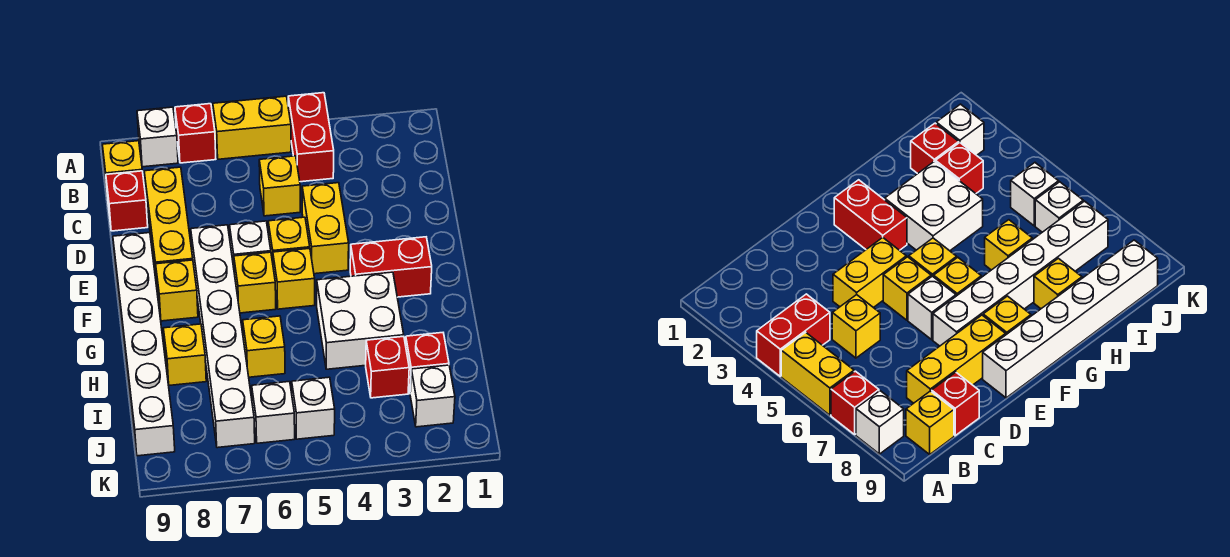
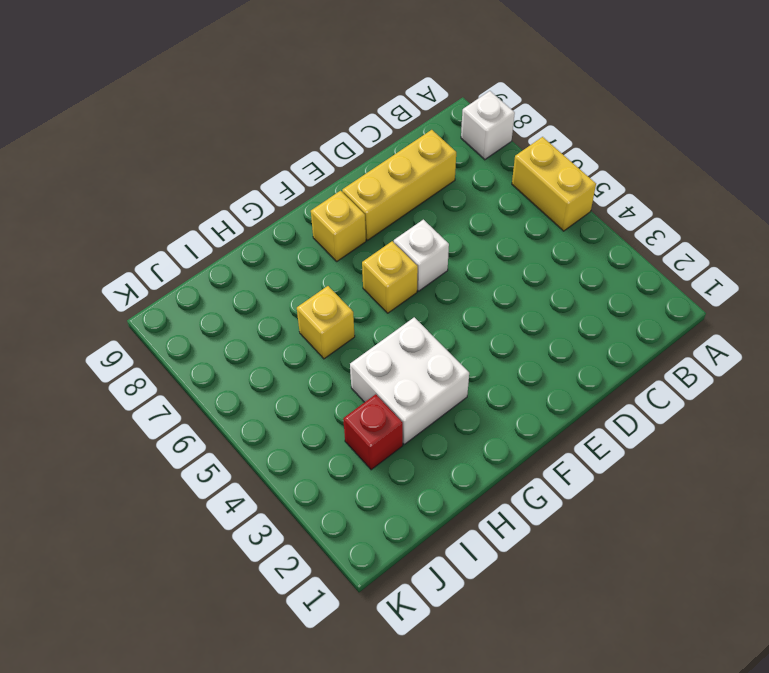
none -> red brick A4:B4 level 1
none -> red brick A7 level 1
none -> yellow brick B9 level 1

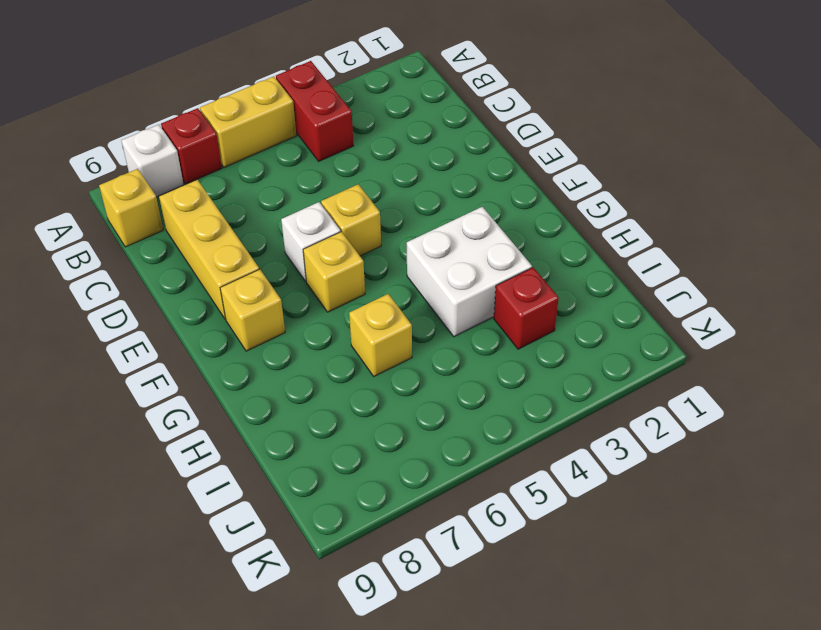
none -> yellow brick C5 level 1
none -> red brick C9 level 1
none -> yellow brick D4:E4 level 1

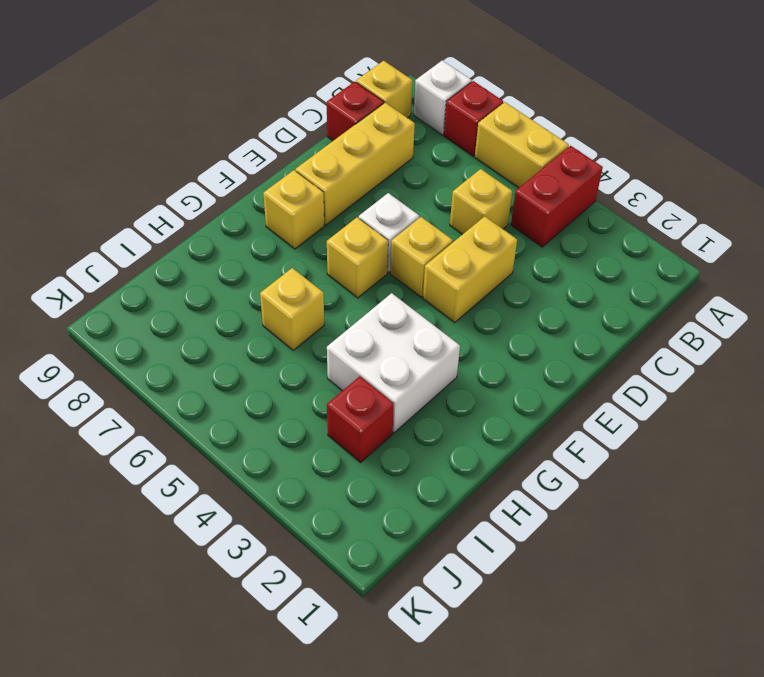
none -> white brick E7:J7 level 1
none -> white brick E9:J9 level 1
none -> red brick F2:F3 level 1

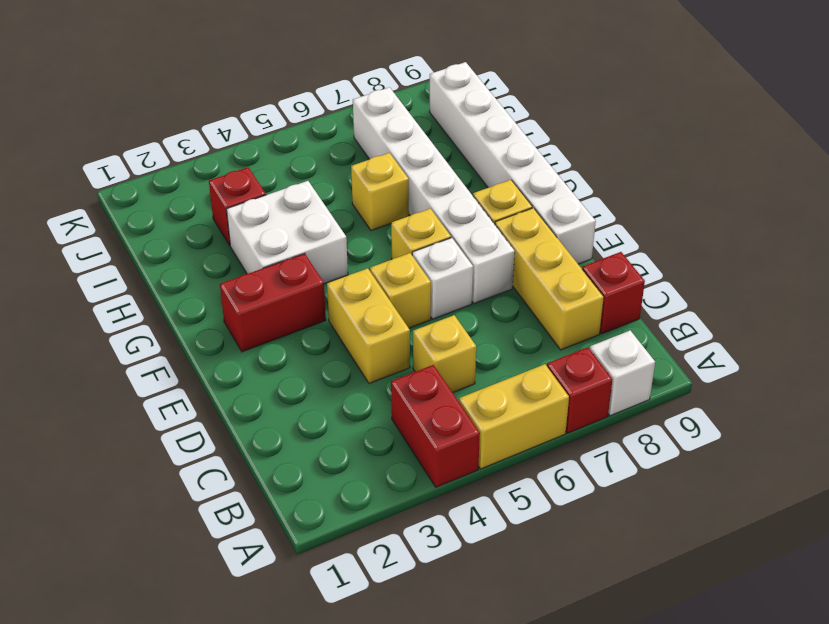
none -> yellow brick B9 level 1
none -> yellow brick F5 level 1
none -> yellow brick H8 level 1

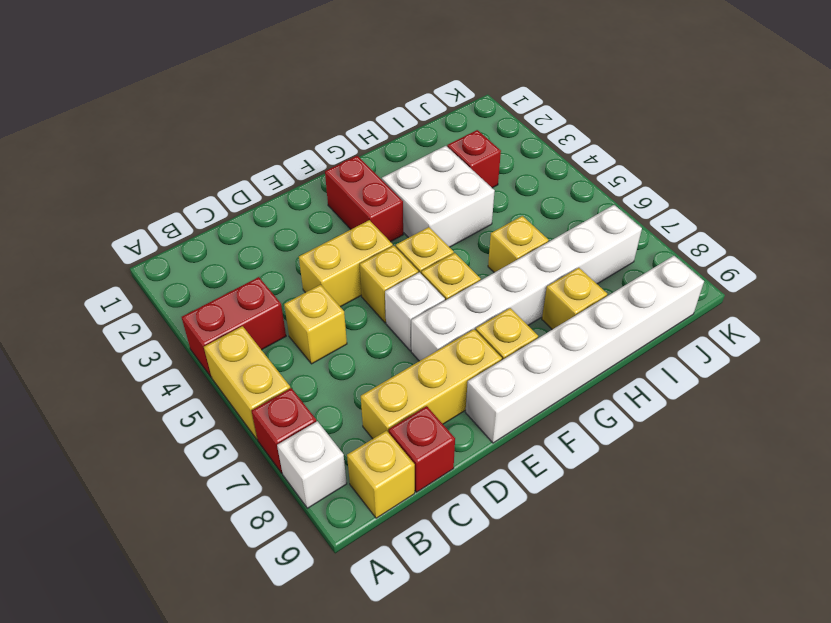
none -> red brick I2 level 1
none -> white brick J2 level 1
none -> white brick J5 level 1

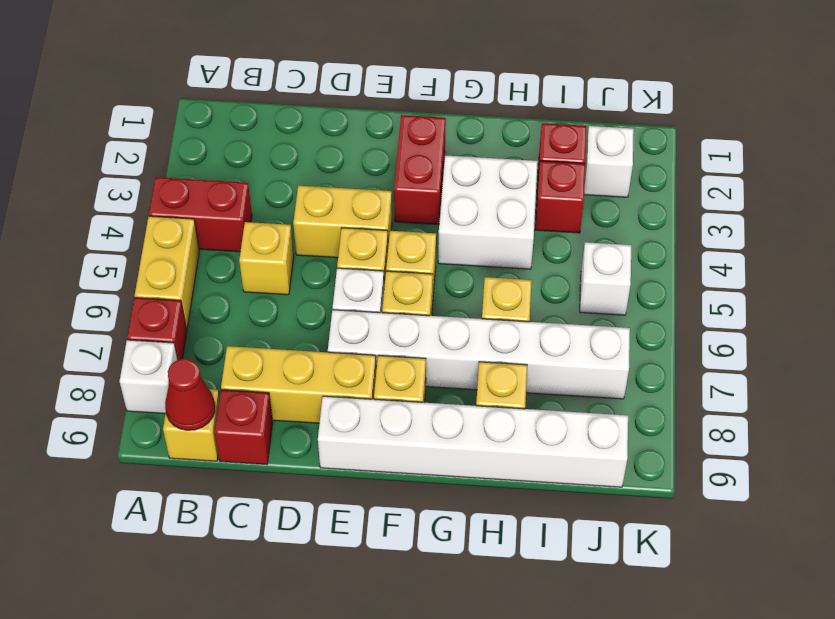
red cone B9 level 2 -> none
none -> white brick J6 level 1

